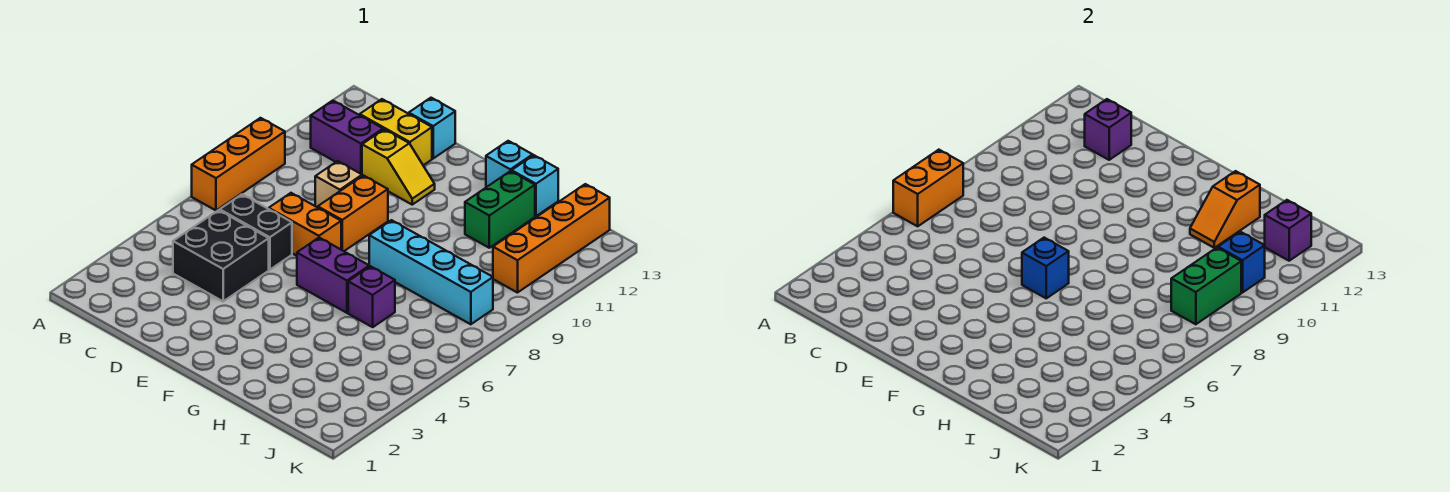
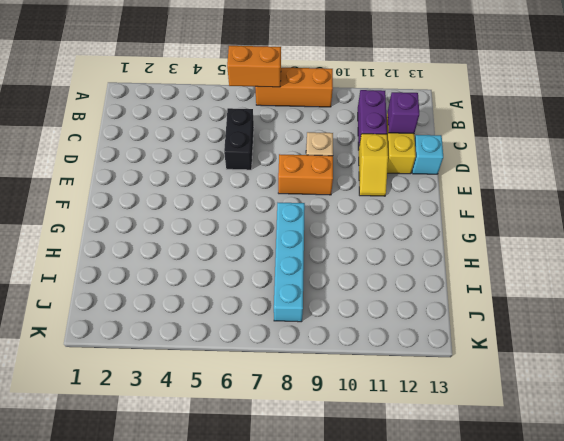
none -> black brick C4:D5 level 1
none -> orange brick D7:E7 level 1
none -> purple brick F6:G6 level 1

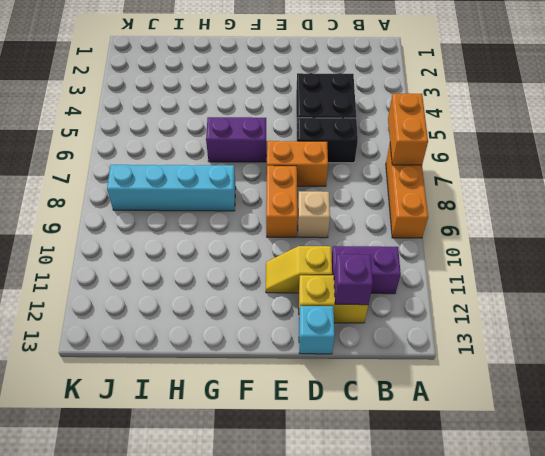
none -> cyan brick G13 level 1
none -> purple brick H6 level 1
none -> green brick H11:H12 level 1

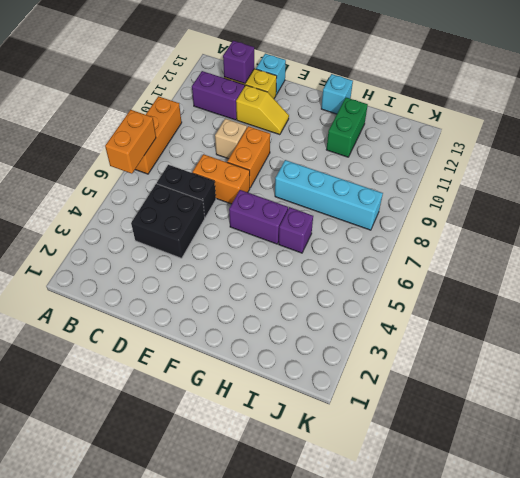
none -> cyan brick H13 level 1
none -> orange brick J10:J13 level 1
none -> blue brick F6 level 2

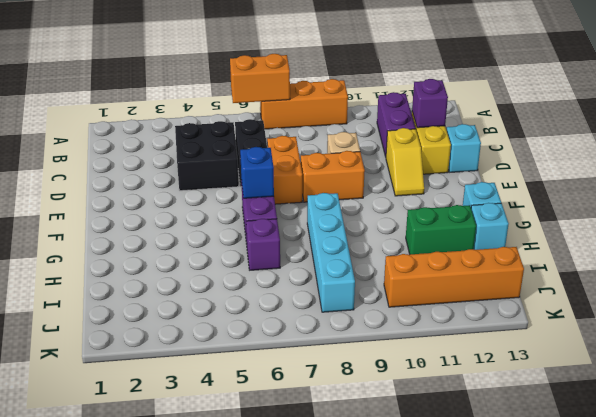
none -> orange slope H11:H12 level 2 top 12
none -> green brick J8:J9 level 2
none -> blue brick J10 level 2

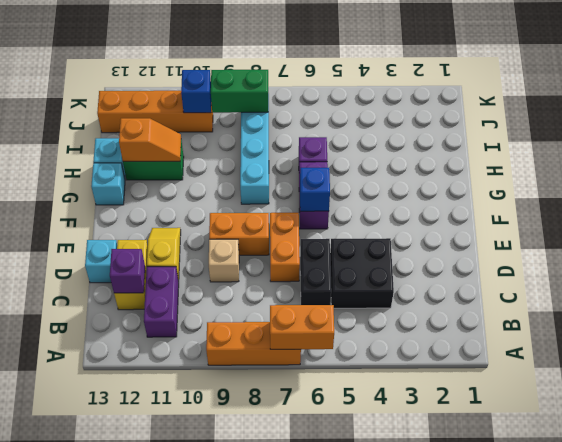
none -> purple brick J12 level 2

